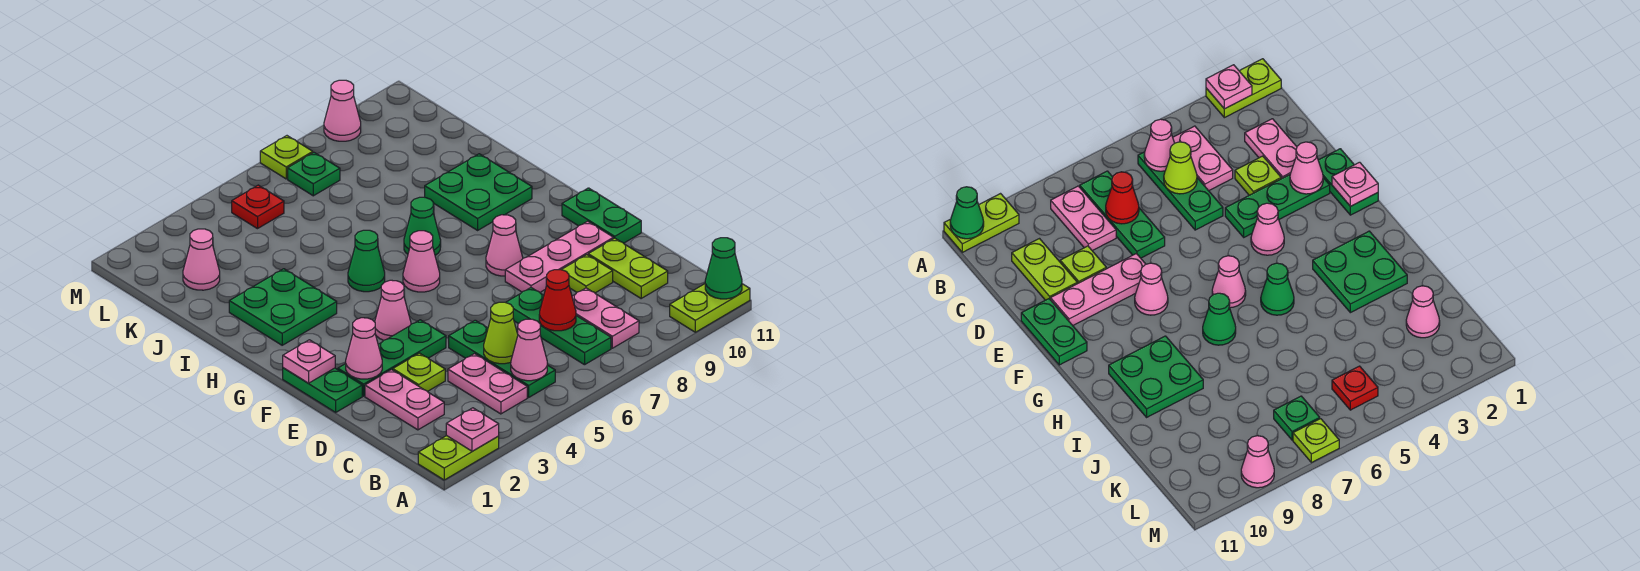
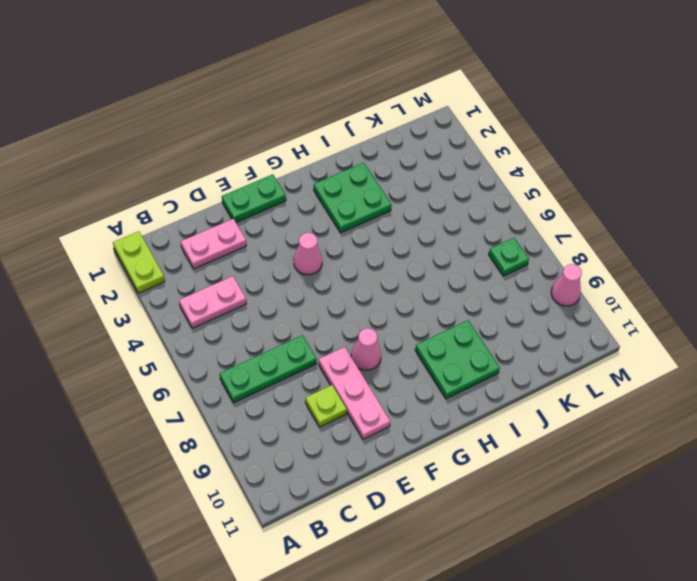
none -> lime plate A10:A11 level 1
none -> green plate B5:D5 level 1
none -> pink plate B8:C8 level 1
none -> lime plate C10:D10 level 1

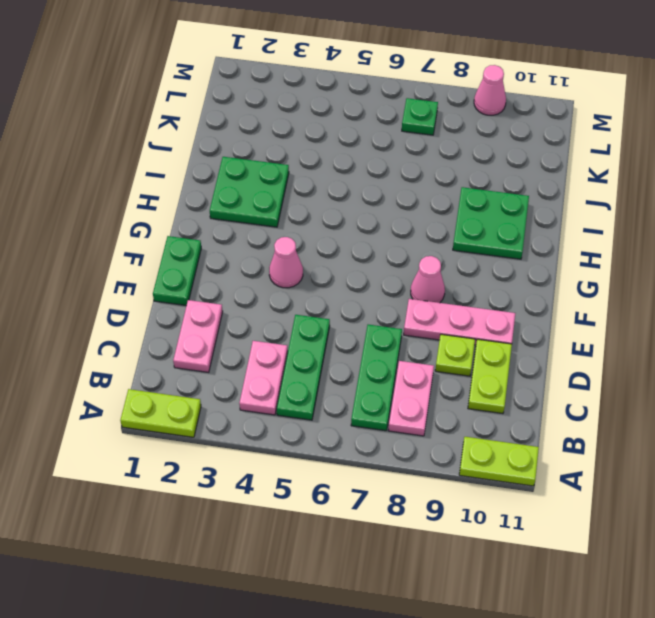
none -> lime plate D3 level 1
none -> green plate E2:E4 level 1
none -> green plate E11:F11 level 1
none -> pink cone G6 level 1

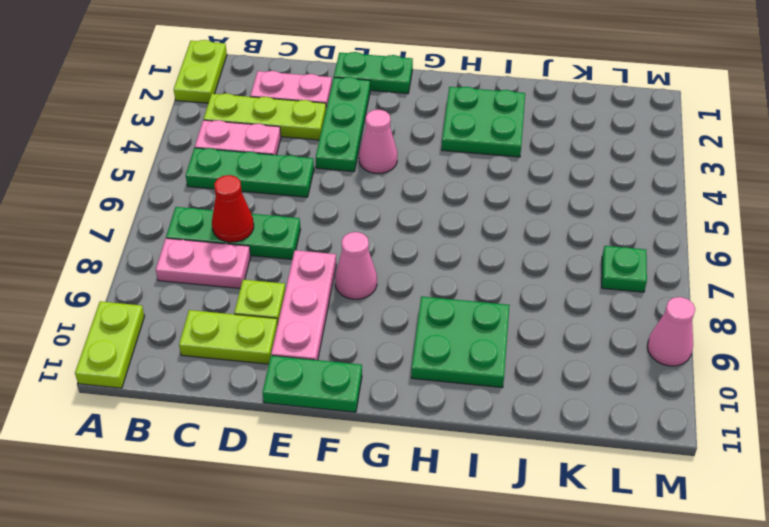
lime plate B3:D3 level 1 -> lime plate D3 level 1
none -> pink cone G6 level 1
none -> green cone H5 level 1
none -> green cone H7 level 1
none -> pink cone K2 level 1

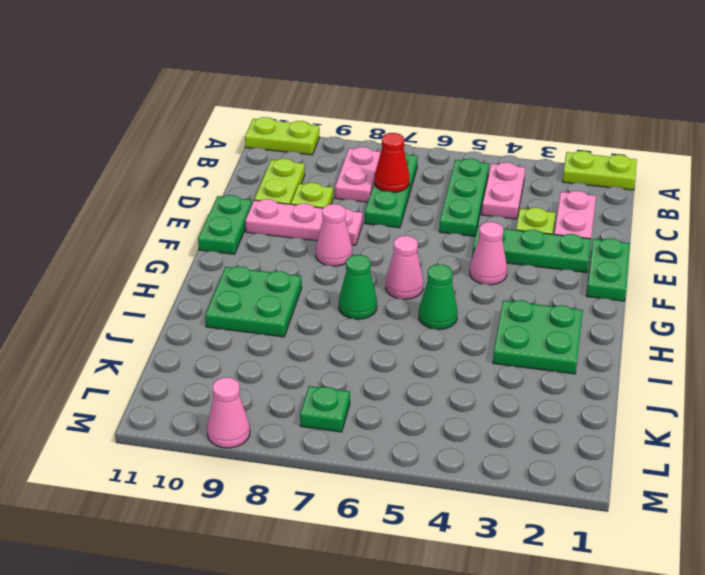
none -> pink cone K2 level 1
none -> red plate L5 level 1
none -> lime plate M7 level 1
none -> pink plate A2 level 2

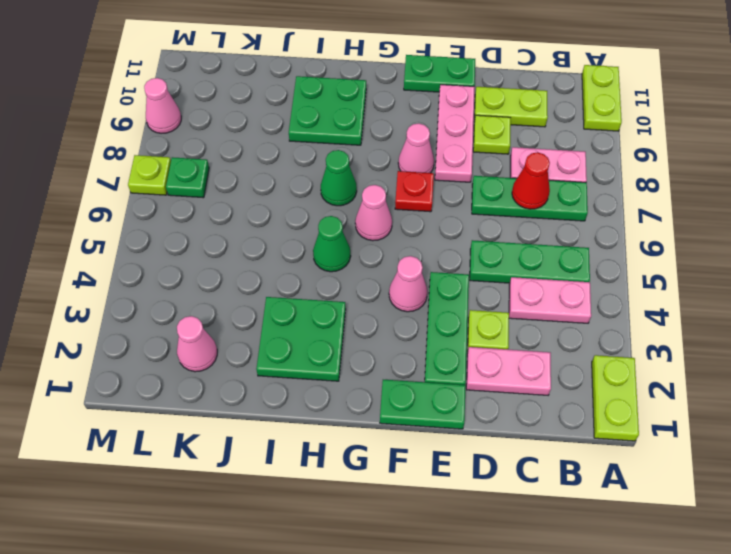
red plate F7 level 1 -> red plate L5 level 1
none -> pink plate A2 level 2
none -> green cone A11 level 2
none -> pink cone B5 level 2
none -> lime cone C5 level 2

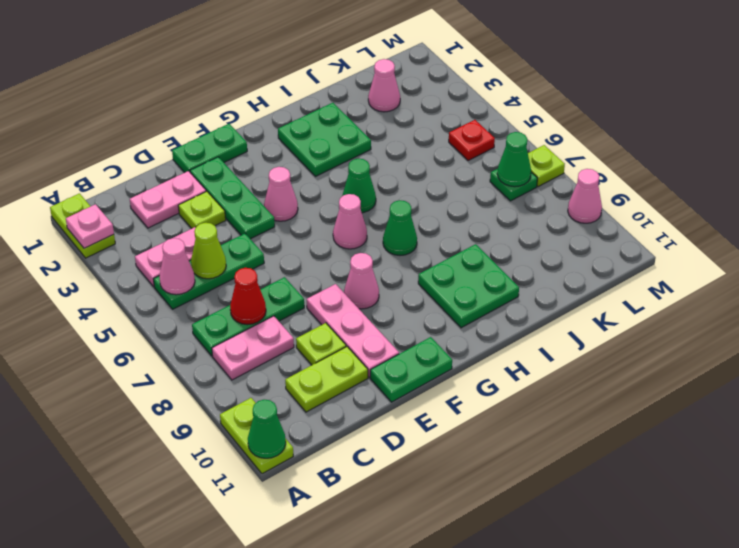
green cone L7 level 2 -> none
none -> pink cone E2 level 2
none -> pink plate F1 level 2

